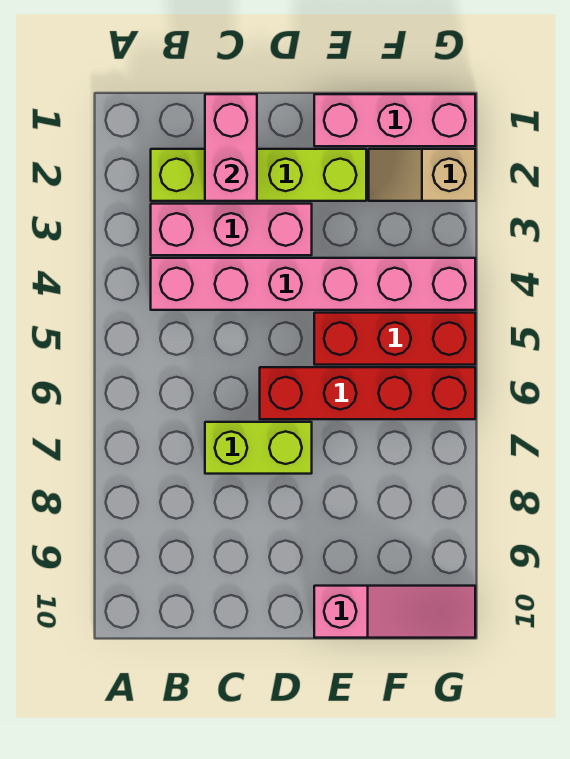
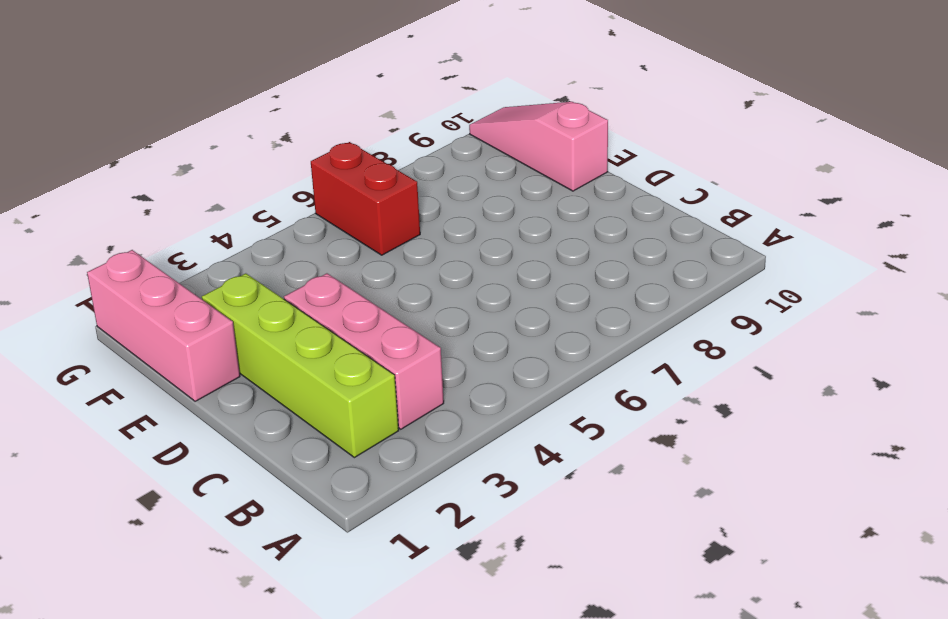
red brick F6:G6 level 1 -> red brick D6:G6 level 1
none -> pink brick B4:G4 level 1
none -> lime brick C7:D7 level 1

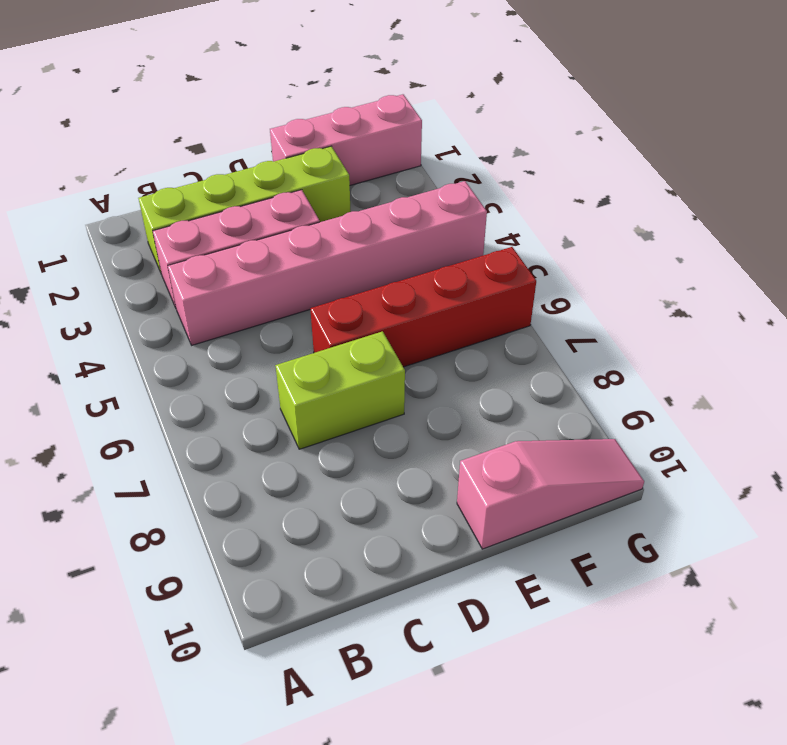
none -> red brick E5:G5 level 1
none -> tan slope F2:G2 level 1 top G

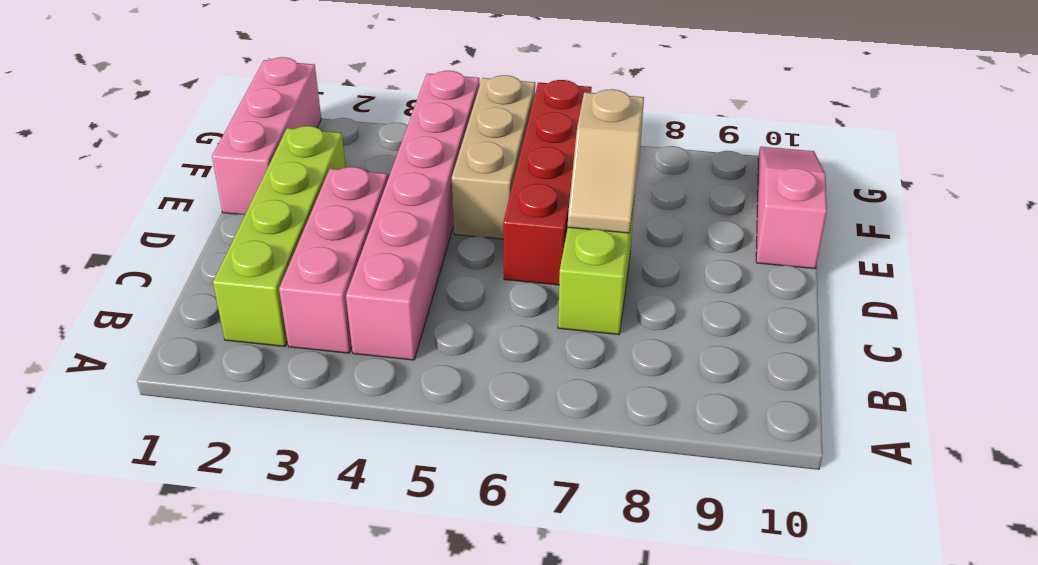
tan slope D7:E7 level 2 top E -> tan slope F2:G2 level 1 top G
tan brick E5:G5 level 1 -> red brick E5:G5 level 1
none -> pink brick C1:C2 level 2

